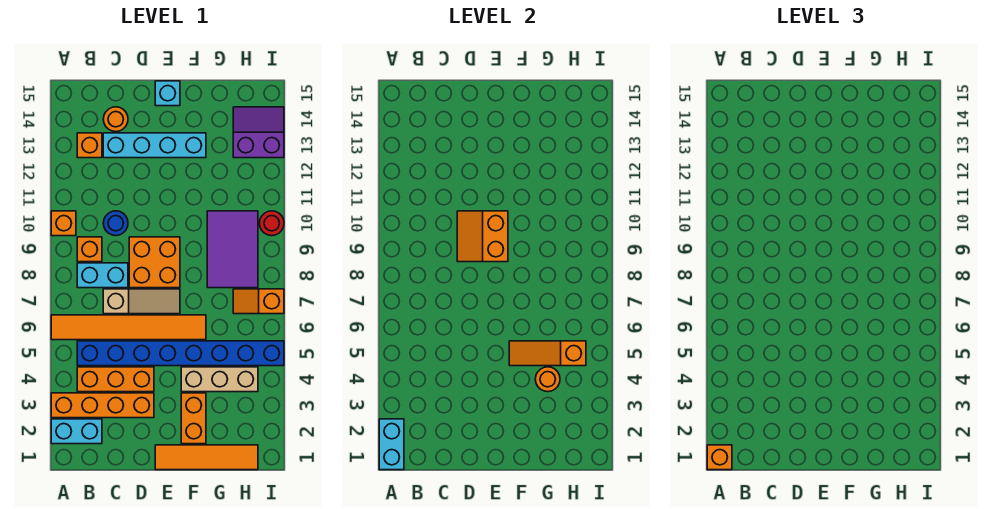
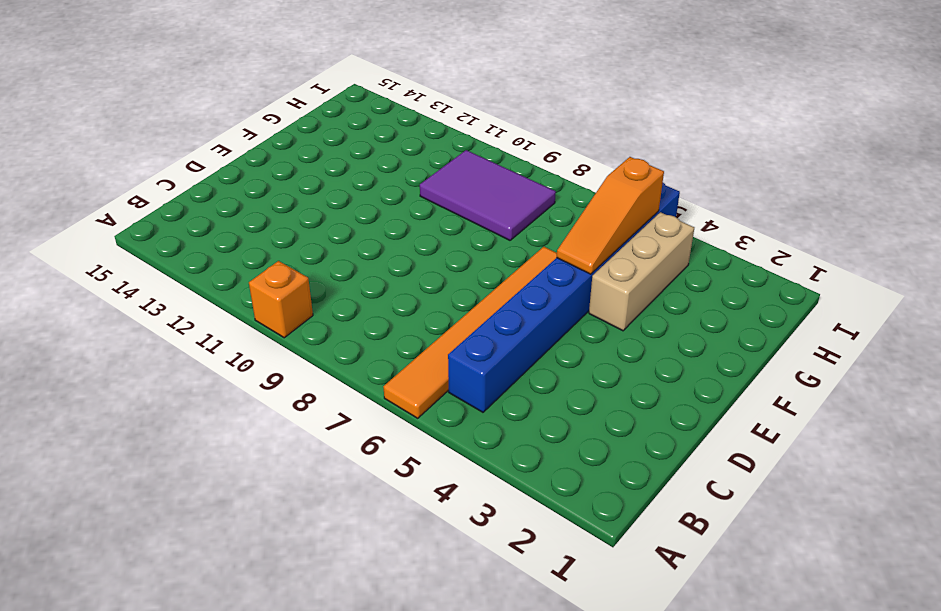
none -> cyan brick A2:B2 level 1
none -> orange brick A3:D3 level 1
none -> orange brick B4:D4 level 1

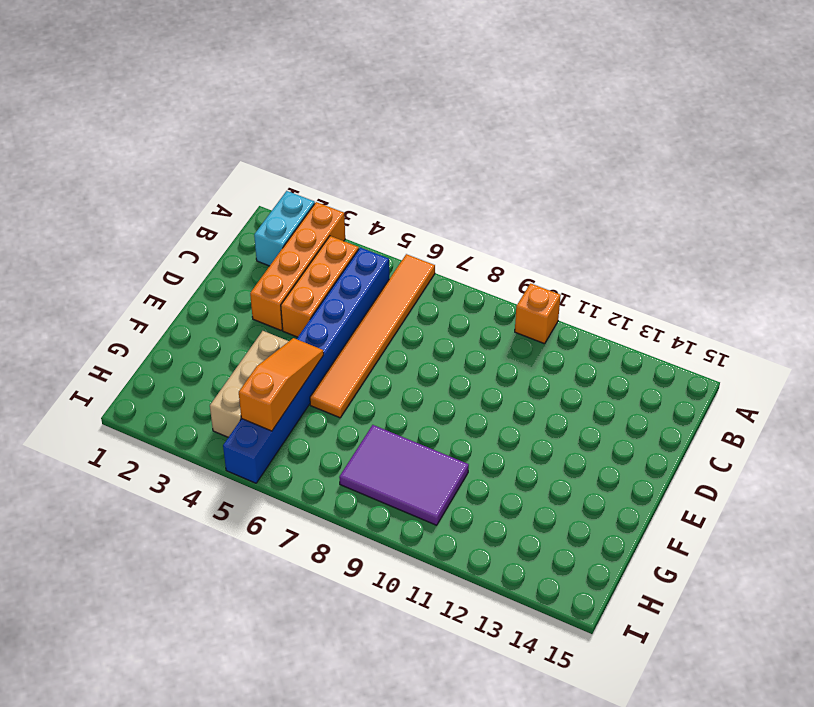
none -> cyan brick B8:C8 level 1
none -> orange brick B9 level 1
none -> orange brick B13 level 1

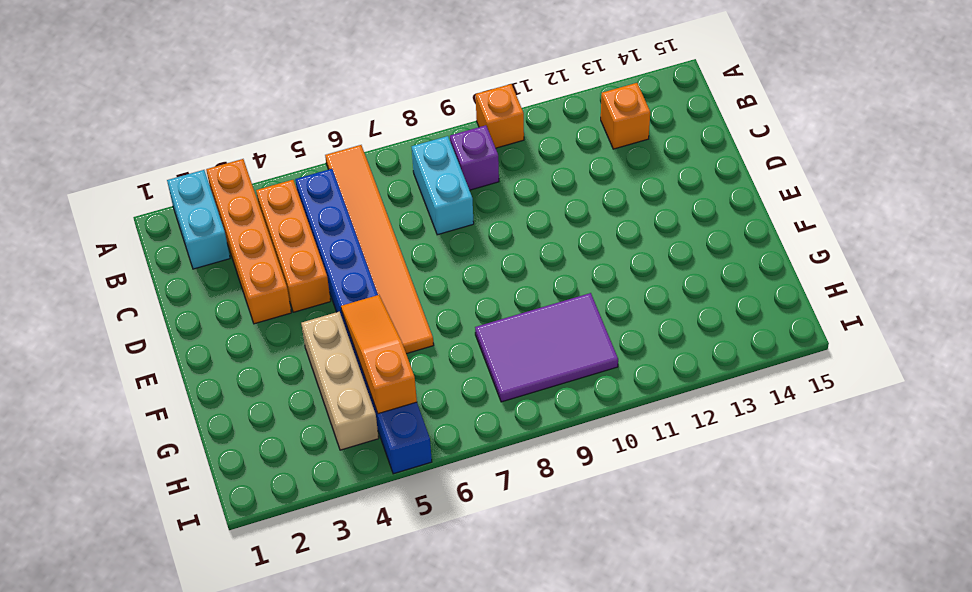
purple brick B9 level 1 -> orange brick B9 level 1
none -> tan slope C7:E7 level 1 top C
none -> blue round brick C10 level 1
none -> cyan brick C13:F13 level 1

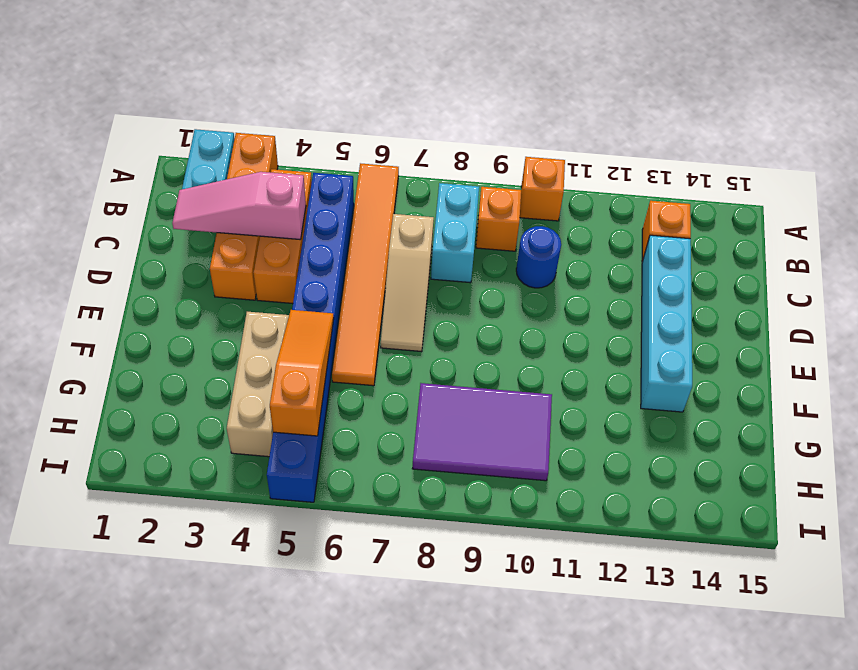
pink slope C2:C4 level 2 top 4 -> none
none -> orange round brick C14 level 1
none -> orange brick D8:E9 level 1
none -> orange tile E1:H1 level 1

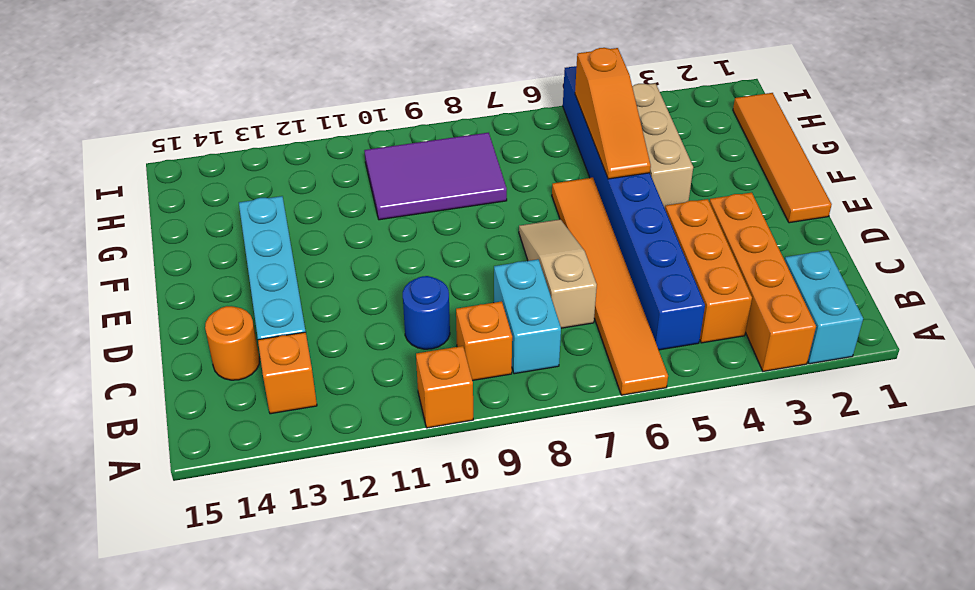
none -> orange brick D8:E9 level 1
none -> cyan brick E15 level 1
none -> orange brick F2:F3 level 1

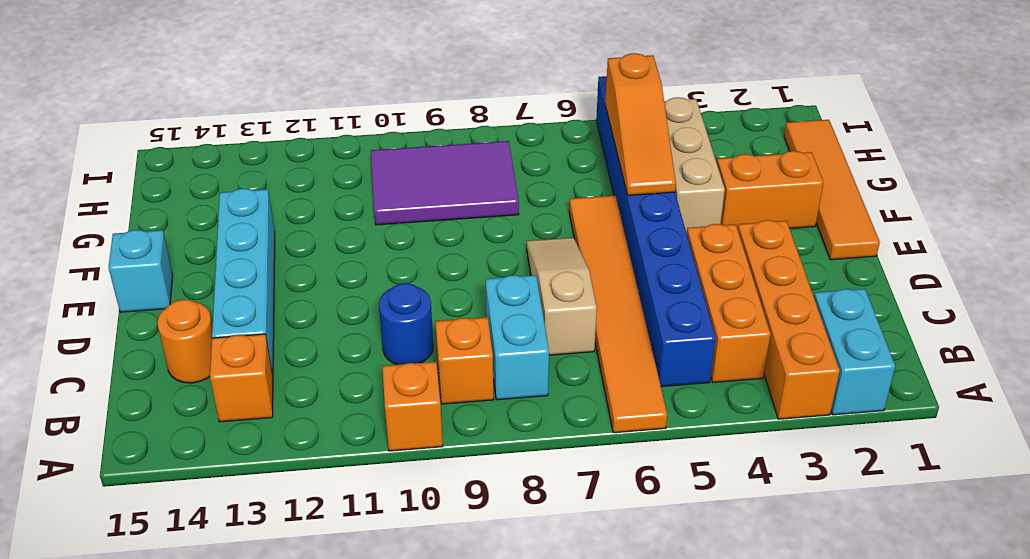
none -> orange brick D8:E9 level 1
none -> orange slope H7:I7 level 1 top I
none -> purple slope H13:I14 level 1 top 13

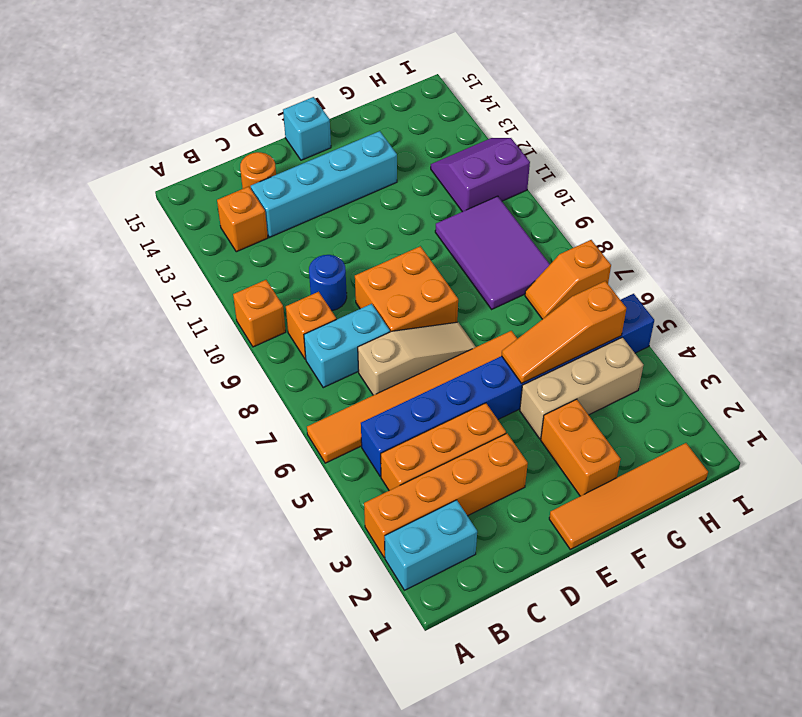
purple slope H11:I12 level 1 top 11 -> purple slope H13:I14 level 1 top 13
none -> red round brick I10 level 1
none -> cyan brick A1:A2 level 2
none -> orange slope D9:E10 level 2 top E

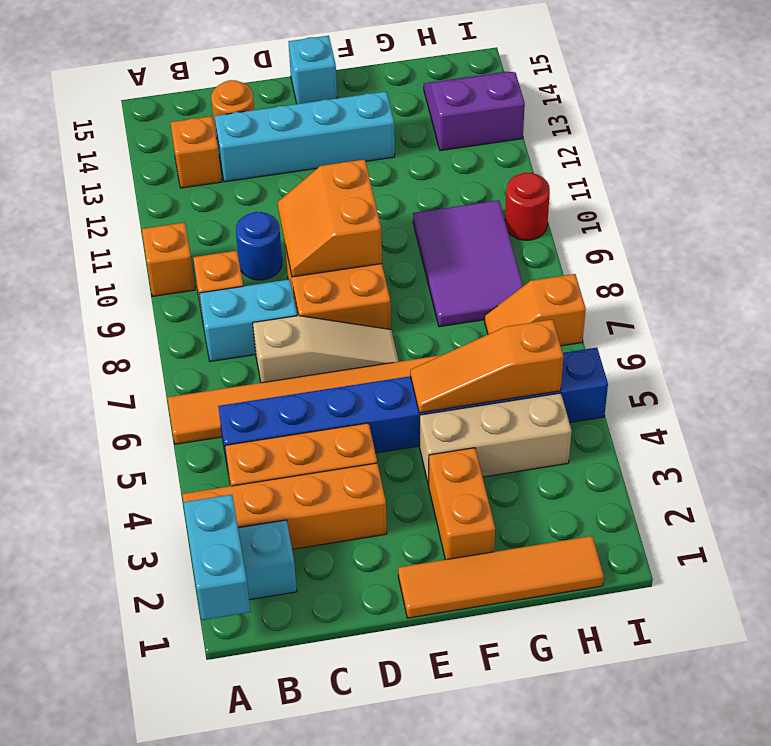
none -> orange round brick G4 level 2
none -> orange brick A1 level 3

